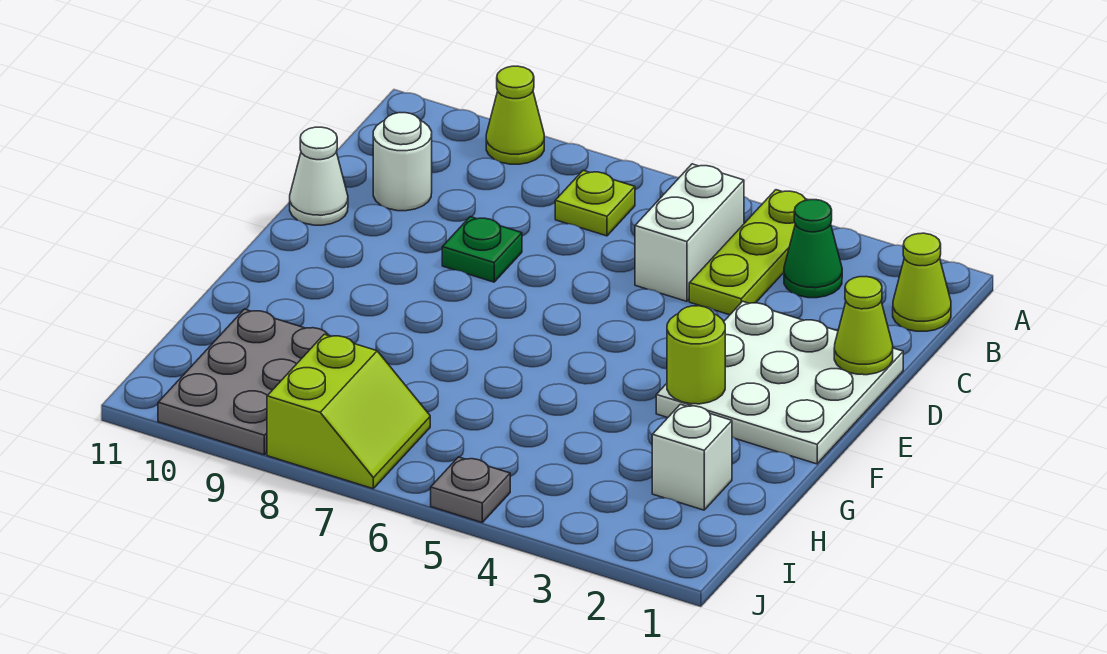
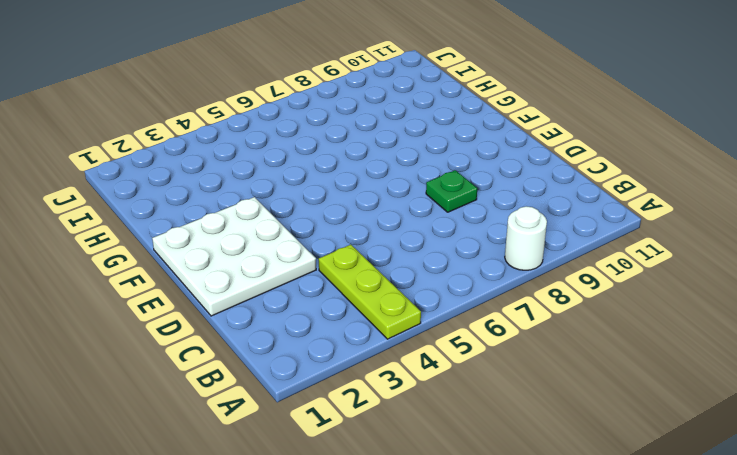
white round brick A8 level 1 -> white round brick C10 level 1
none -> lime cone A9 level 1
none -> lime cone B1 level 1
none -> green cone B3 level 1

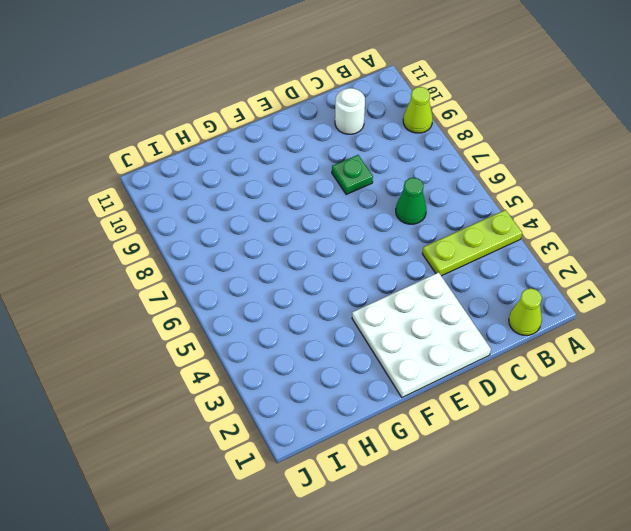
green cone C6 level 1 -> green cone B3 level 1
none -> white brick B5:C5 level 1
none -> lime plate B7 level 1
none -> white cone D11 level 1

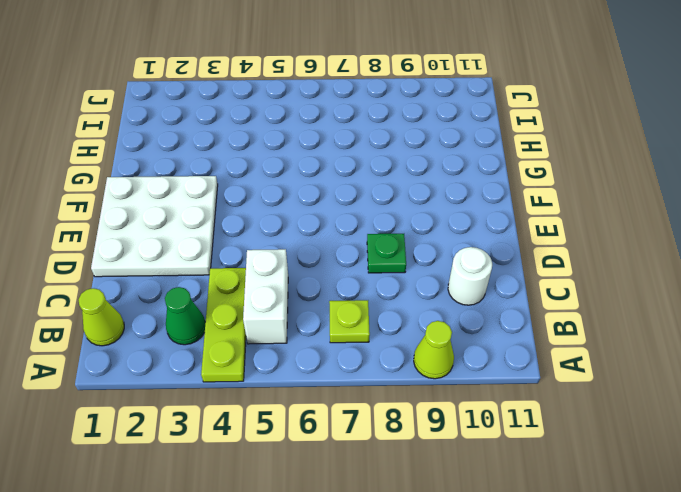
none -> white cone D11 level 1
none -> white brick H2 level 1
none -> grey plate H9:J10 level 1

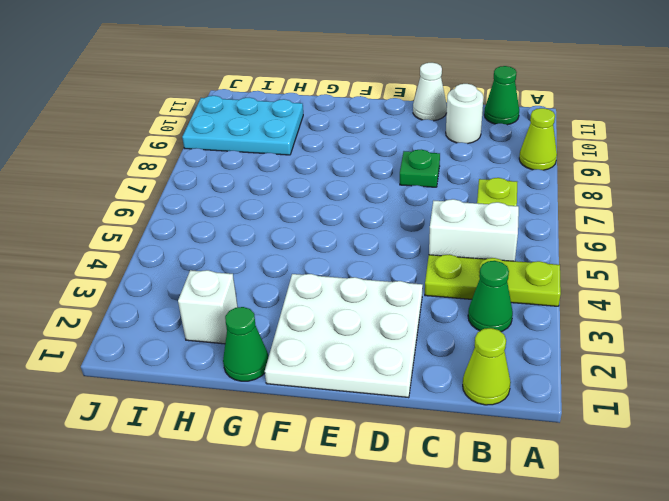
green cone B11 level 1 -> none
green cone G1 level 1 -> none
cyan plate H9:J10 level 1 -> grey plate H9:J10 level 1
none -> lime slope I7:J8 level 1 top 8
none -> grey plate J5 level 1
none -> lime cone D1 level 2

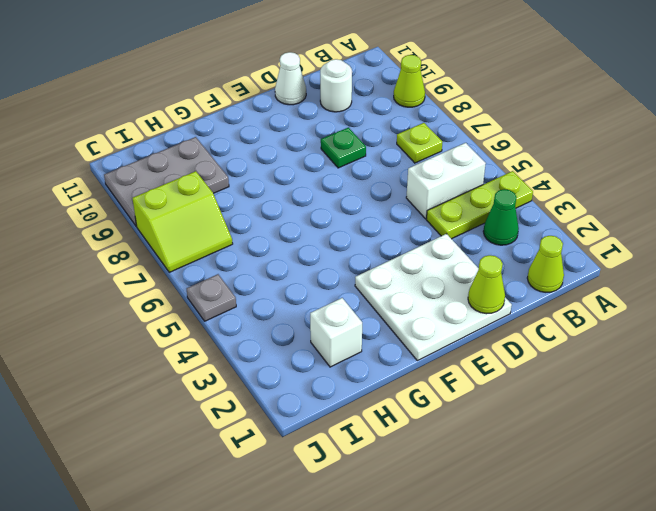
none -> lime round brick F3 level 2

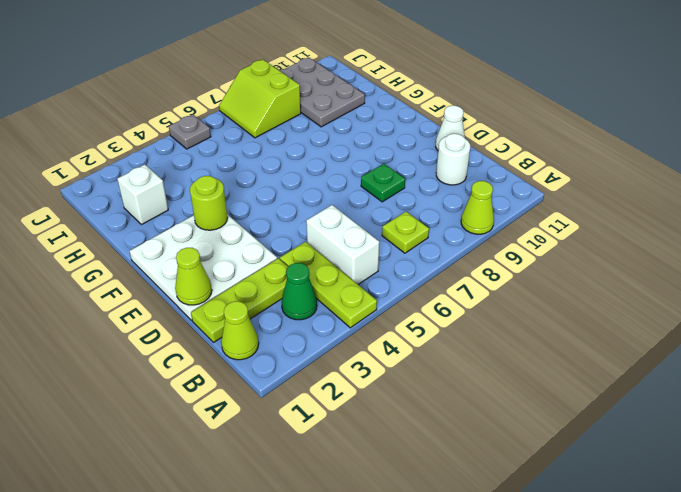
lime plate C1:C3 level 1 -> none

